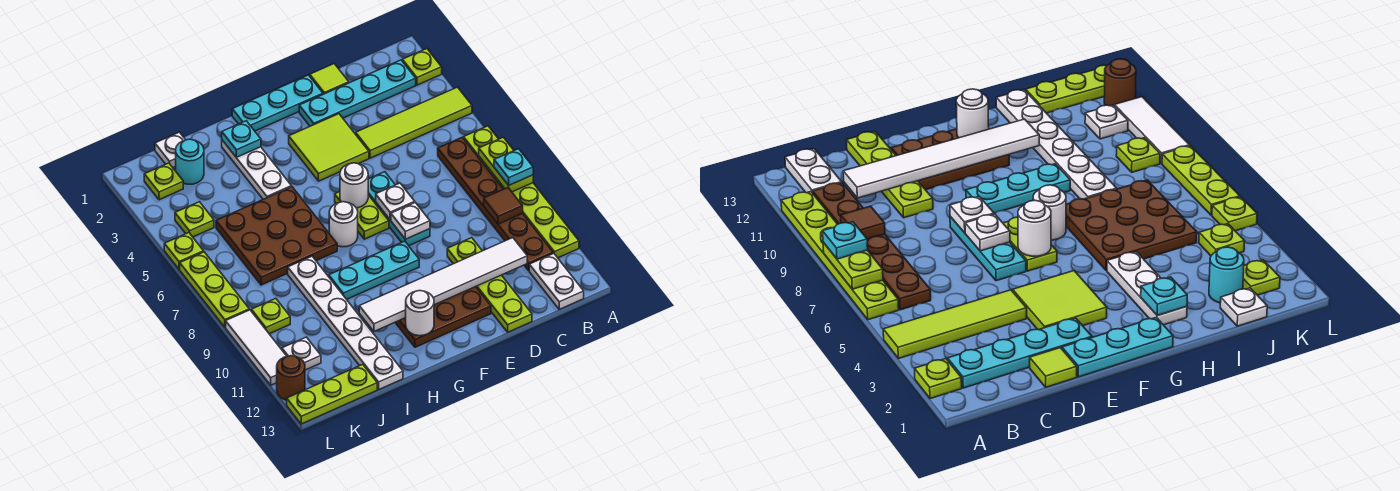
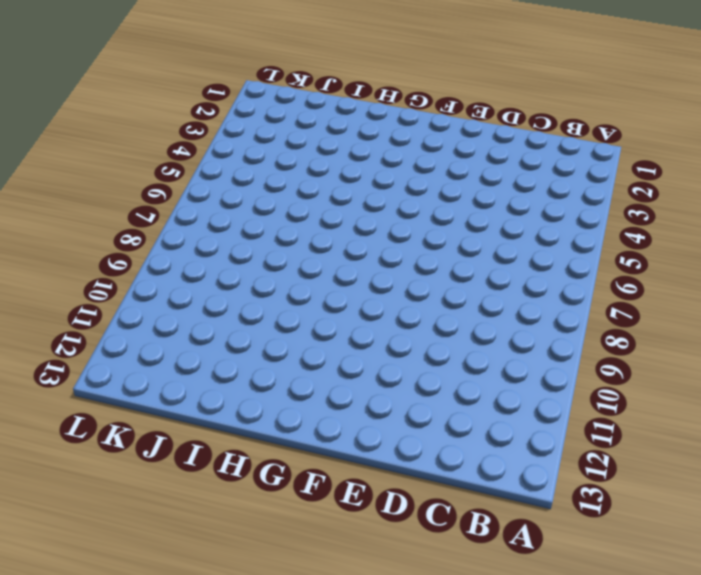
none -> lime plate A2 level 1
none -> lime tile A4:D4 level 1
none -> lime plate A6:A11 level 1
none -> cyan plate B2:E2 level 1

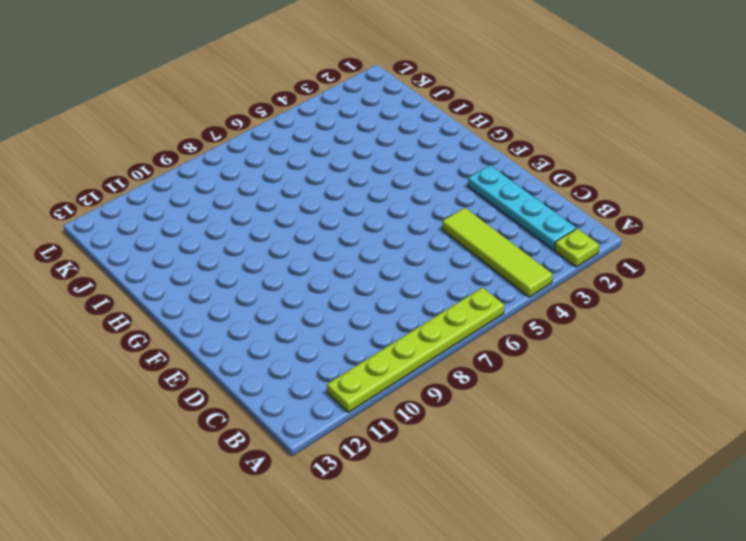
none -> brown plate B6:B11 level 1
none -> white plate B12:B13 level 1
none -> lime tile D1 level 1
none -> lime plate D10:D13 level 1

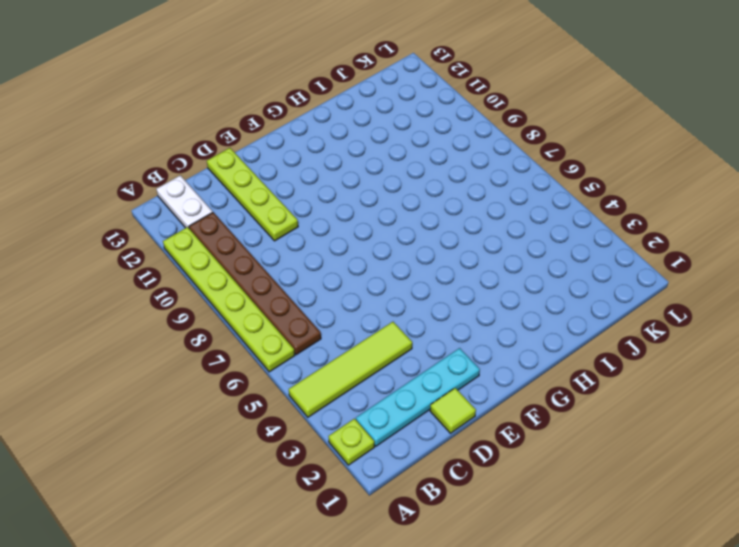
none -> cyan plate E1:G1 level 1
none -> lime tile E3:F4 level 1
none -> cyan plate E6:E8 level 1
none -> brown plate E11:G12 level 1

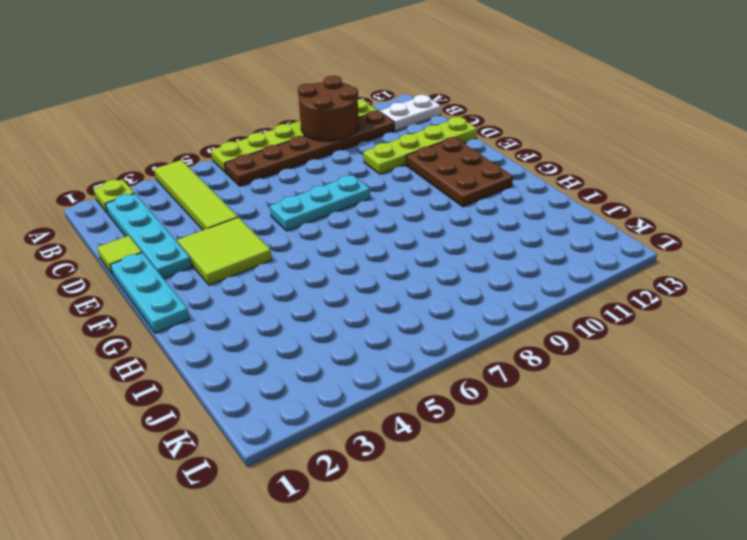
brown round brick A9:B10 level 2 -> brown tile B9 level 2
none -> lime plate F6:F7 level 1
none -> cyan plate F9:H9 level 1
none -> white round brick G7 level 1
none -> white plate H2:H4 level 1

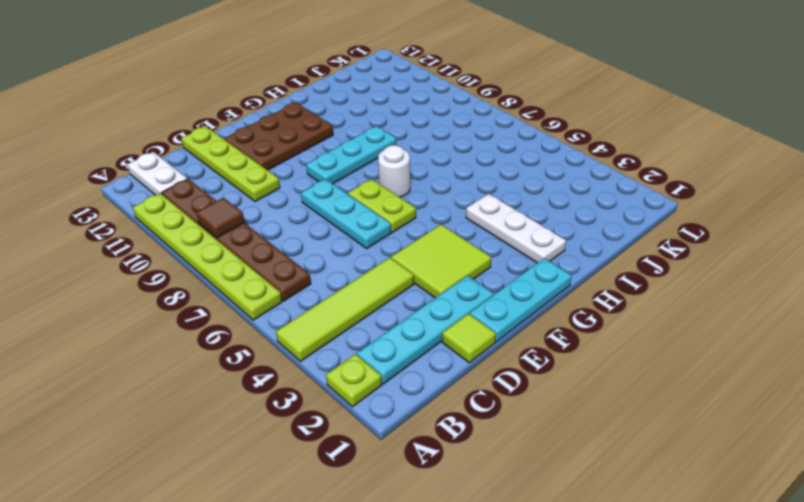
none -> brown plate H5:J7 level 1
none -> white plate I8:I13 level 1
none -> white plate J1 level 1
none -> cyan round brick J2 level 1

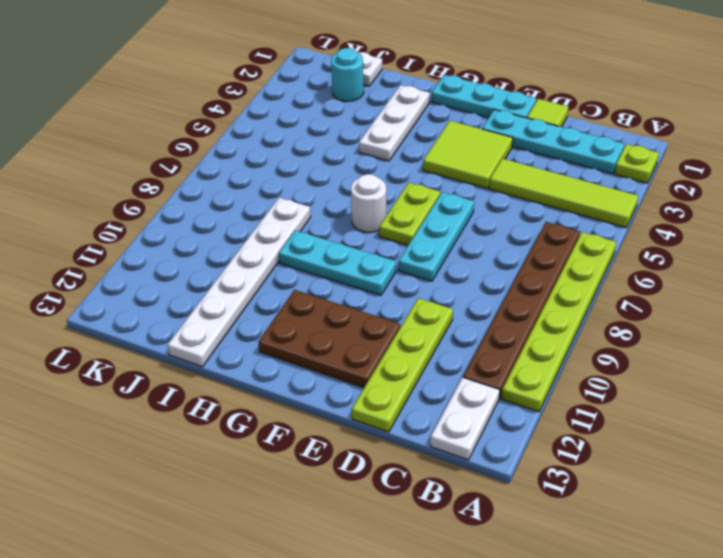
none -> brown plate H5:J7 level 1
none -> lime plate J13:L13 level 1
none -> lime plate K2 level 1
none -> lime plate K4 level 1

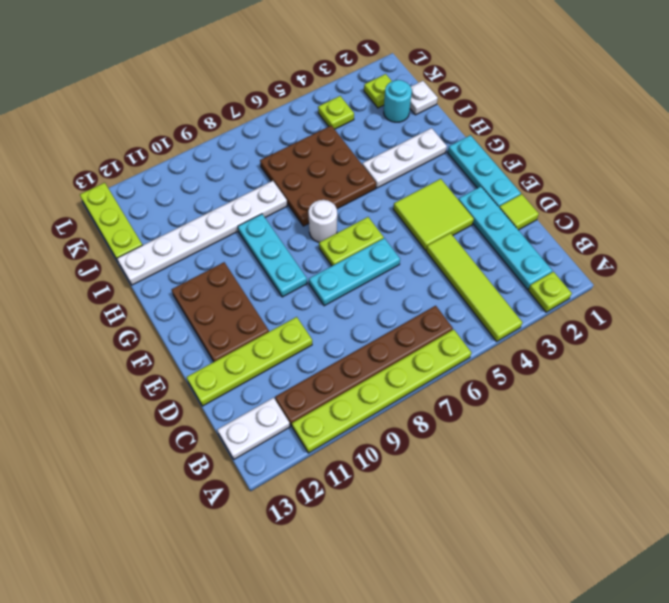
none -> lime plate K9 level 1
none -> white plate K11 level 1
none -> lime plate L5 level 1
none -> lime plate L6:L8 level 1

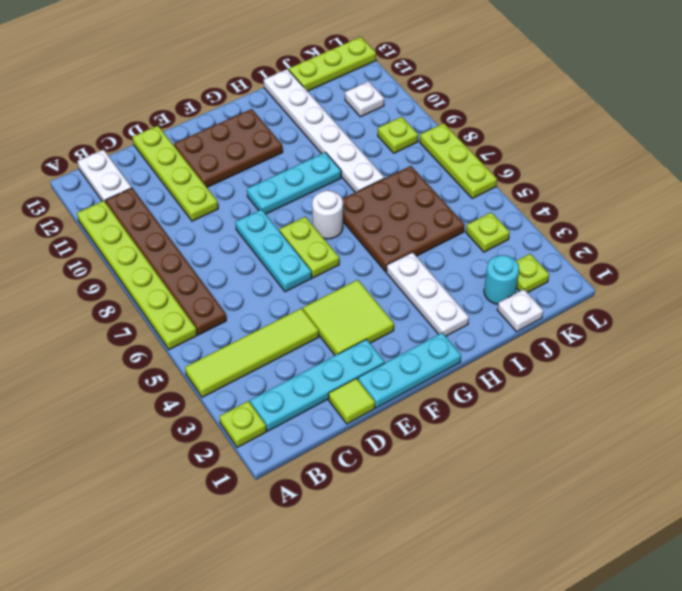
none -> lime plate L5 level 1
none -> white tile L9:L11 level 1
none -> brown round brick L12 level 1
none -> lime plate A7:A8 level 2

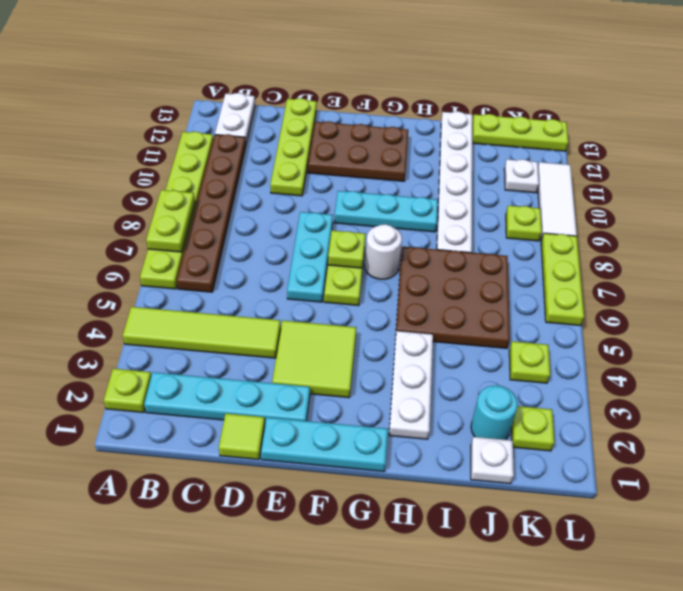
lime plate F7 level 2 -> lime plate L5 level 1
none -> brown round brick L12 level 1
none -> brown tile B9 level 2
none -> white tile C11:H11 level 2
none -> white plate E7 level 2

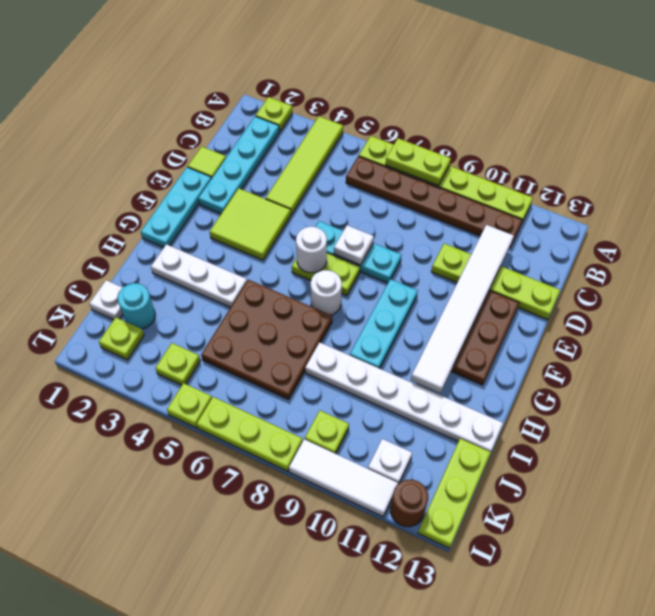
none -> white plate B12:B13 level 1
none -> brown tile B9 level 2
none -> white plate E8 level 2
none -> white round brick G12 level 2

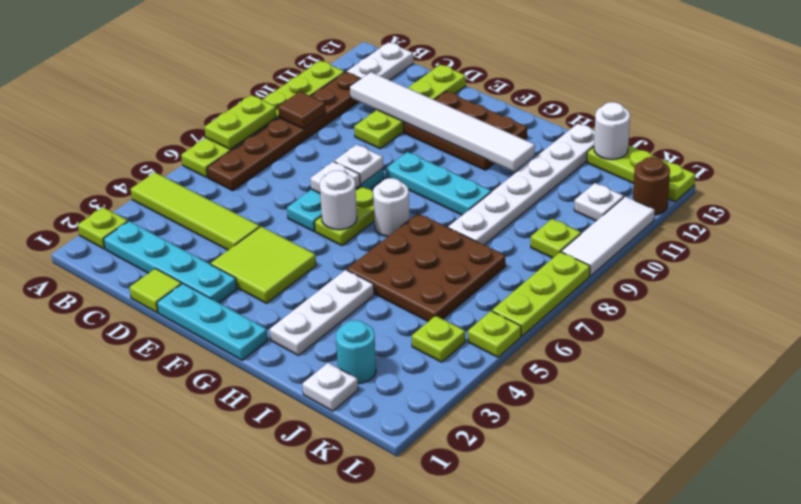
white round brick J13 level 2 -> white round brick G12 level 2
none -> lime plate K2 level 1
none -> cyan plate H2 level 2
none -> cyan plate A8 level 3

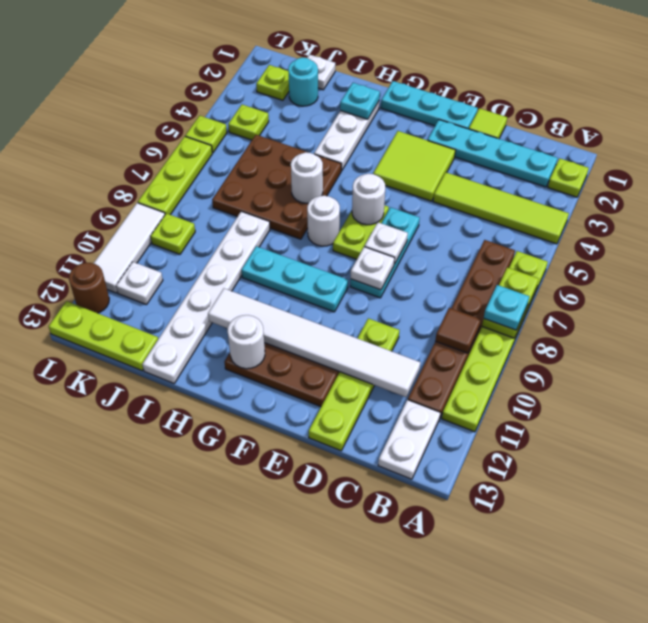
white round brick H6 level 2 -> none

